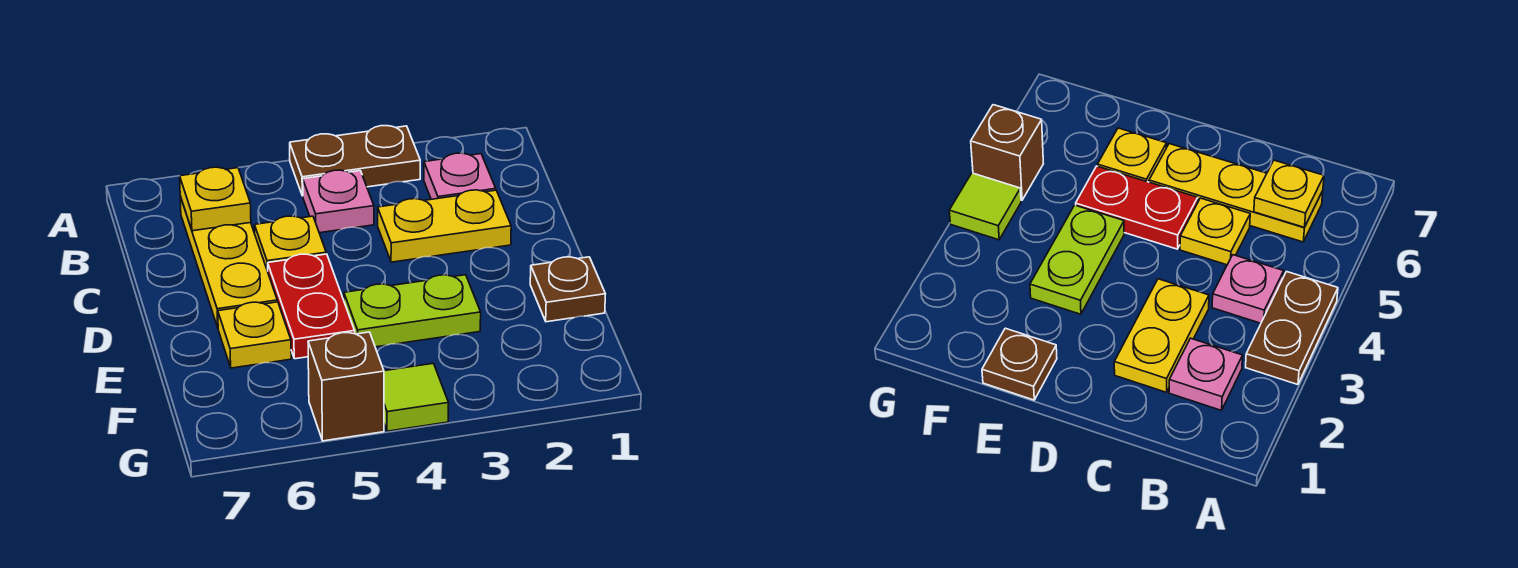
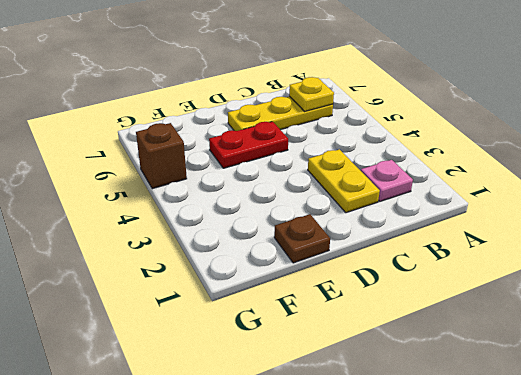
none -> brown plate A3:A4 level 1
none -> pink plate B4 level 1
none -> yellow plate C5 level 1

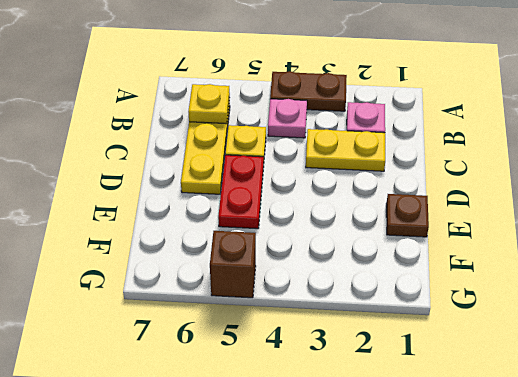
none -> lime plate E3:E4 level 1
none -> yellow plate E6 level 1
none -> lime tile G4 level 1

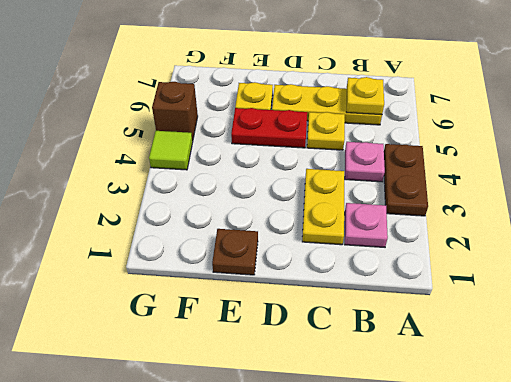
none -> lime plate E3:E4 level 1

